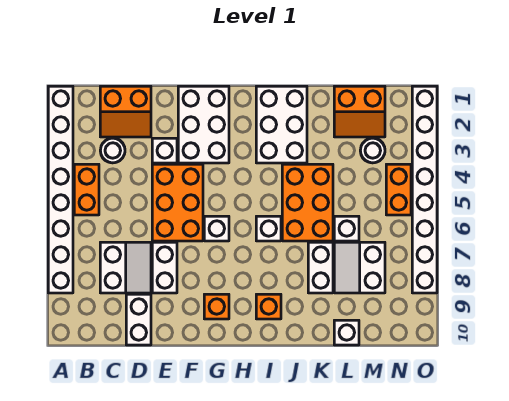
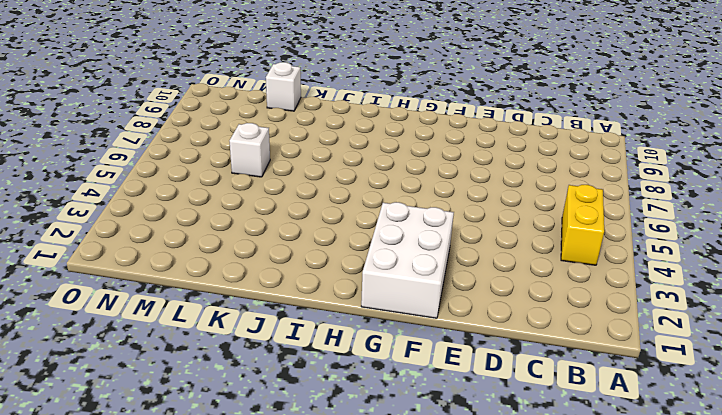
yellow brick B4:B5 level 1 -> orange brick B4:B5 level 1
none -> white brick A1:A8 level 1
none -> orange slope C1:D2 level 1 top 1
none -> white round brick C3 level 1

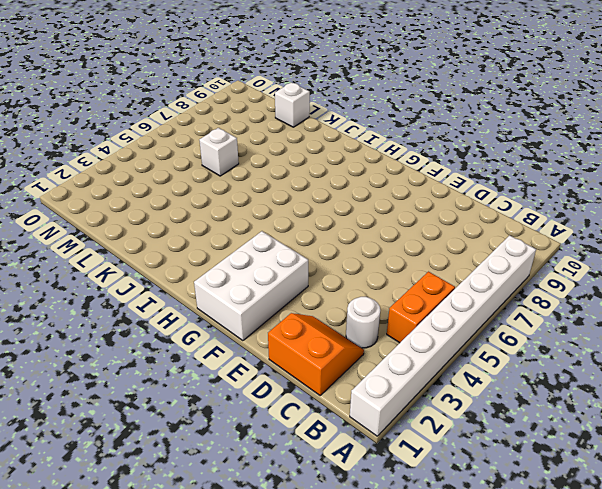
none -> white slope C7:D8 level 1 top C
none -> white brick D9:D10 level 1
none -> white brick E3 level 1

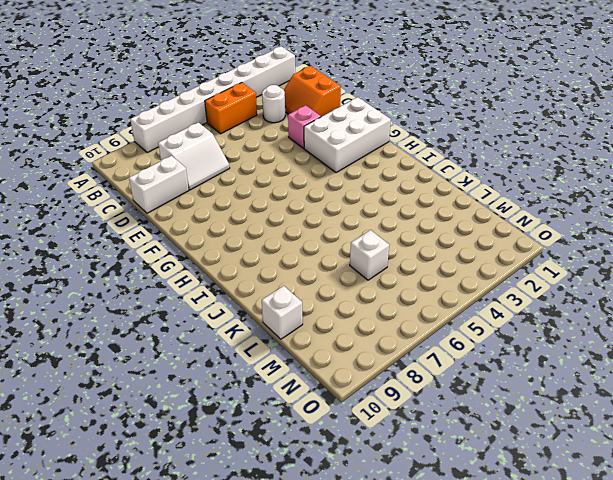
pink brick E3 level 1 -> white brick E3 level 1
none -> orange brick E4:F6 level 1
none -> white brick E7:E8 level 1
none -> white brick G6 level 1

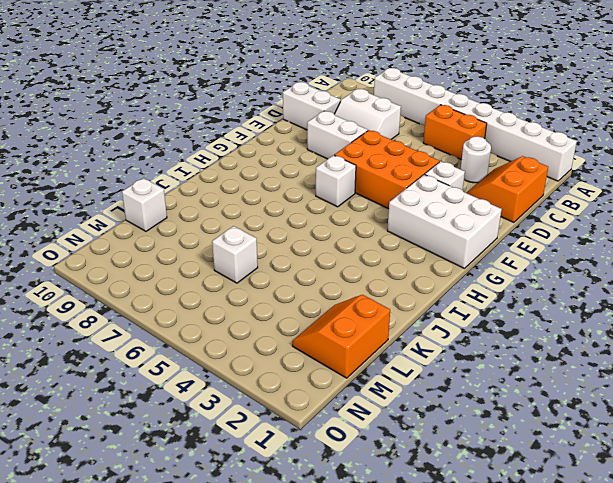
none -> orange brick G9 level 1
none -> white brick I1:J3 level 1
none -> white brick I6 level 1

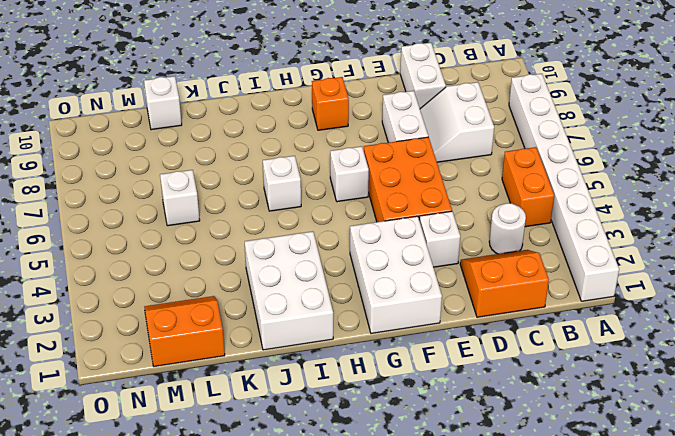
none -> orange brick I9 level 1
none -> orange brick J4:K6 level 1
none -> white brick K7:K8 level 1

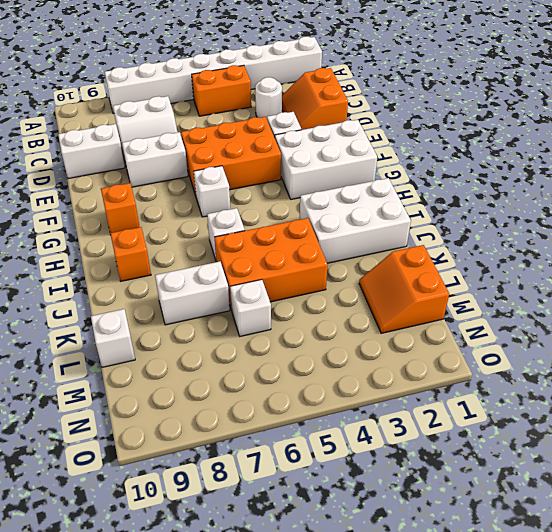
none -> white slope L7:M8 level 1 top M
none -> white round brick M3 level 1
none -> orange brick N4:N5 level 1

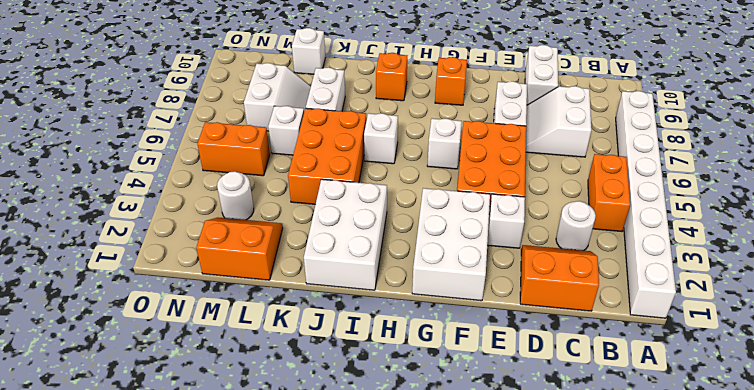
orange brick M5:N5 level 1 -> orange brick N4:N5 level 1
none -> white brick O1:O8 level 1

